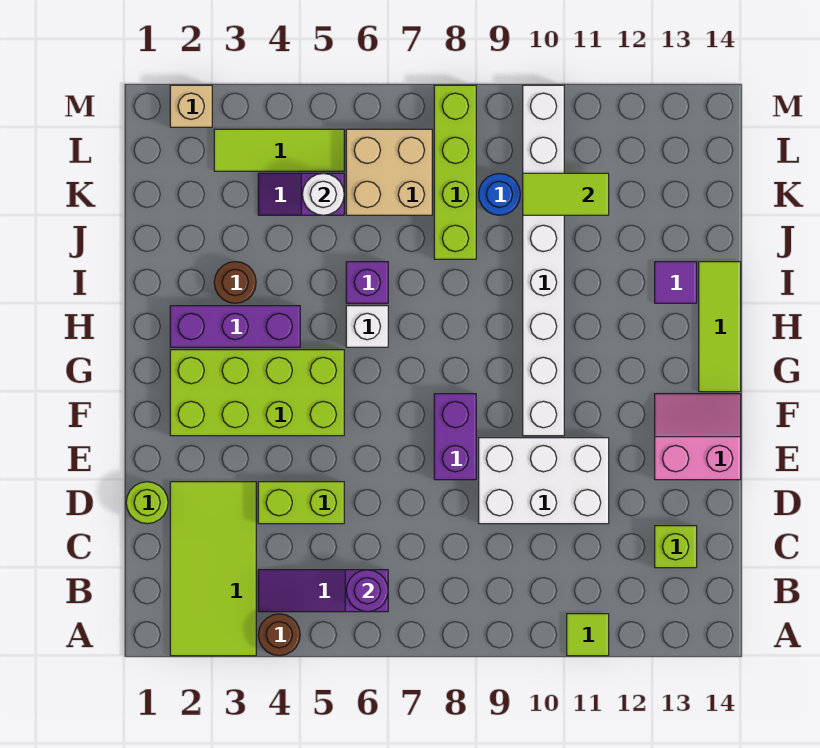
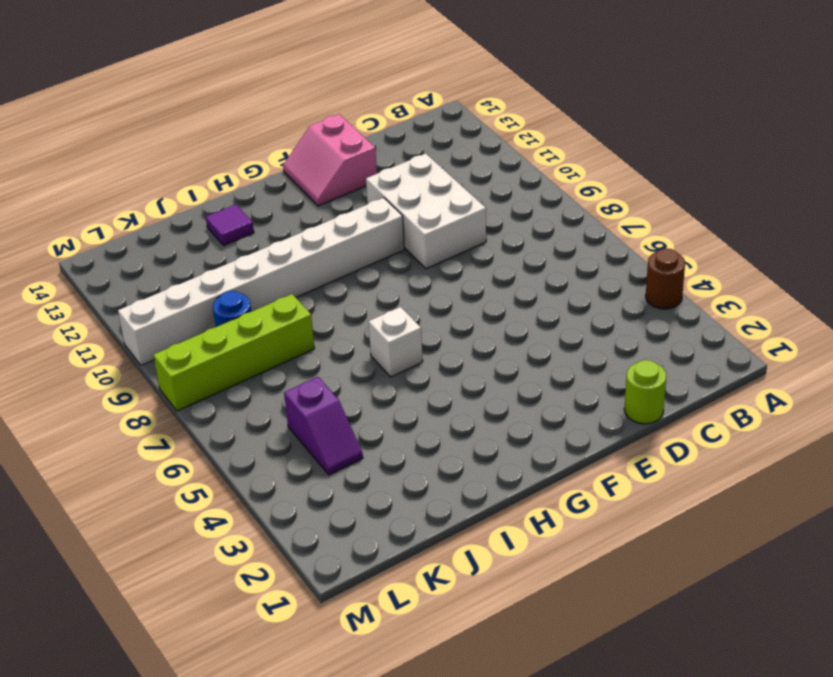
none -> lime tile A2:D3 level 1
none -> lime tile A11 level 1
none -> purple slope B4:B6 level 1 top 6

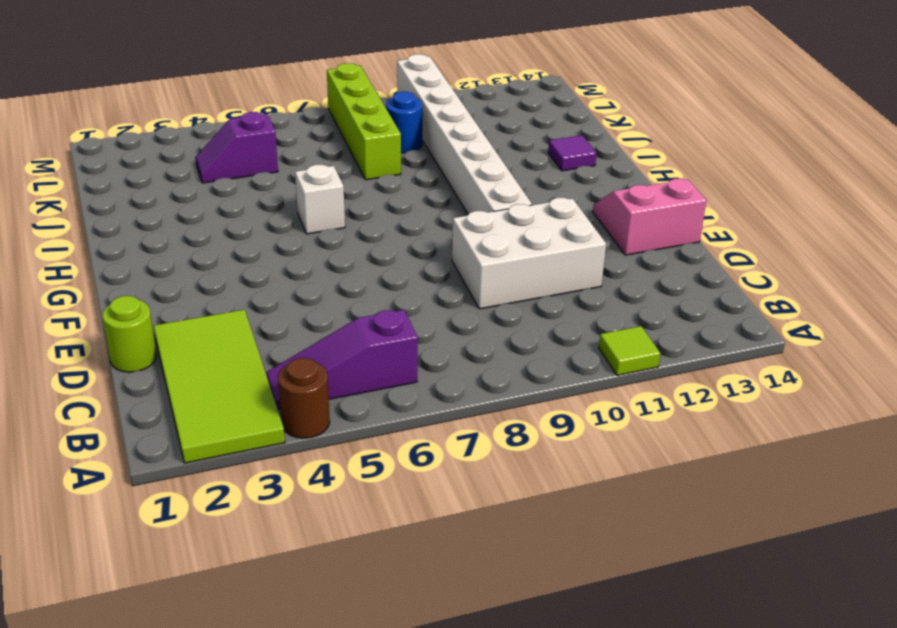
none -> lime brick C13 level 1
none -> lime brick D4:D5 level 1
none -> purple brick E8:F8 level 1

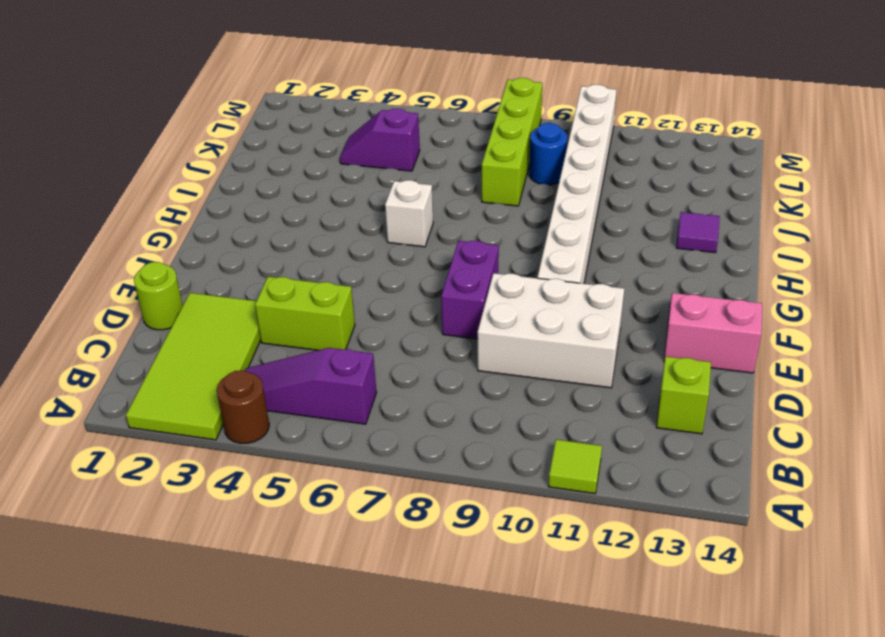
none -> lime brick F2:G5 level 1
none -> lime tile G14:I14 level 1
none -> purple brick H2:H4 level 1

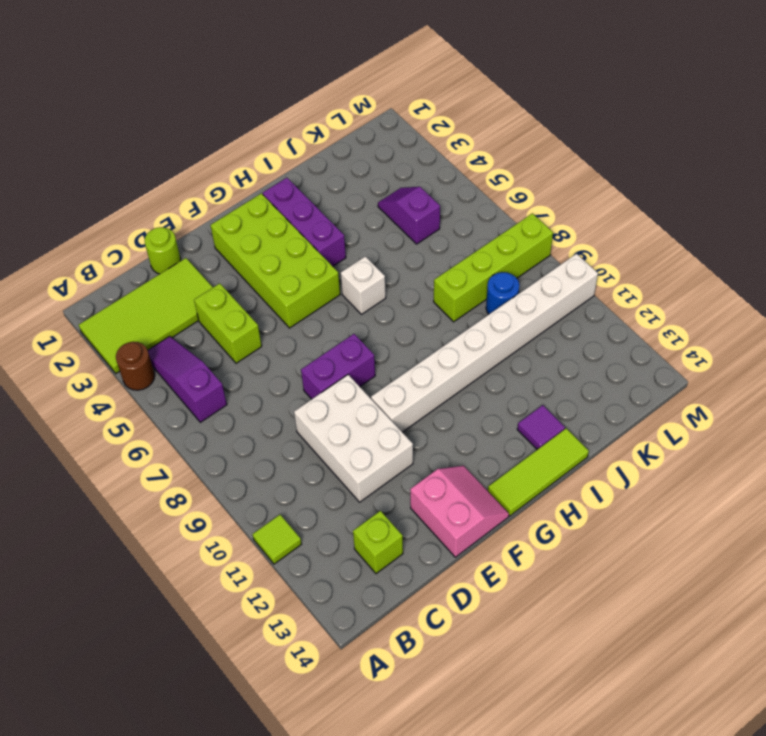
none -> brown round brick I3 level 1
none -> purple brick I6 level 1
none -> tan brick K6:L7 level 1

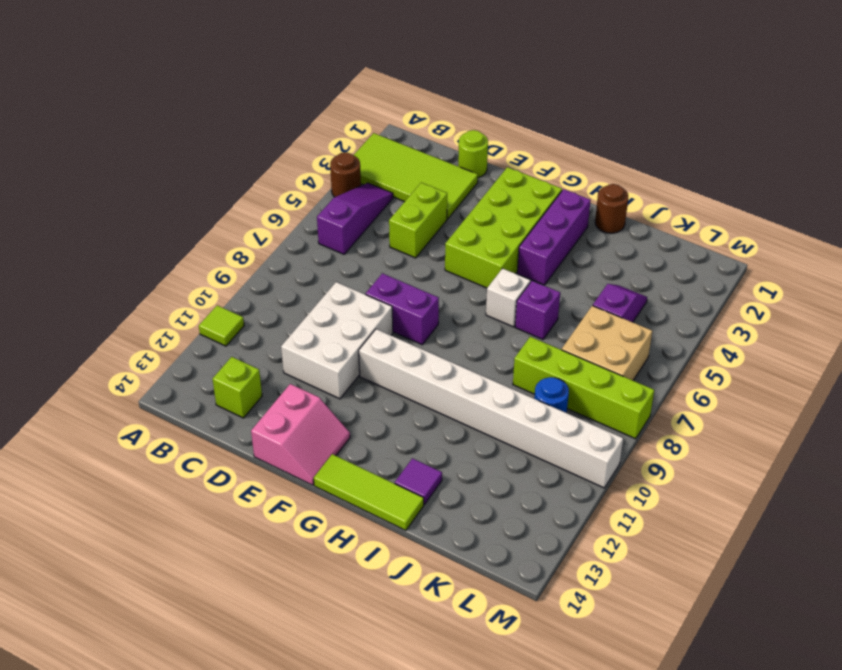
brown round brick I1 level 1 -> brown round brick I3 level 1
none -> lime tile L3:L5 level 1
none -> tan brick M2 level 1
none -> purple round brick B6 level 2

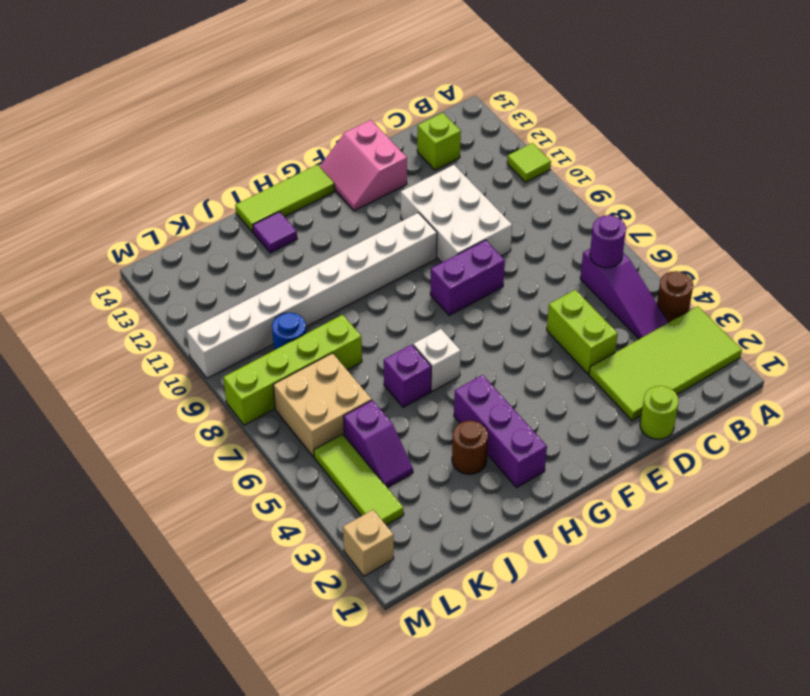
none -> lime brick F2:G5 level 1
none -> white round brick K5 level 2
none -> lime tile K10:K11 level 2

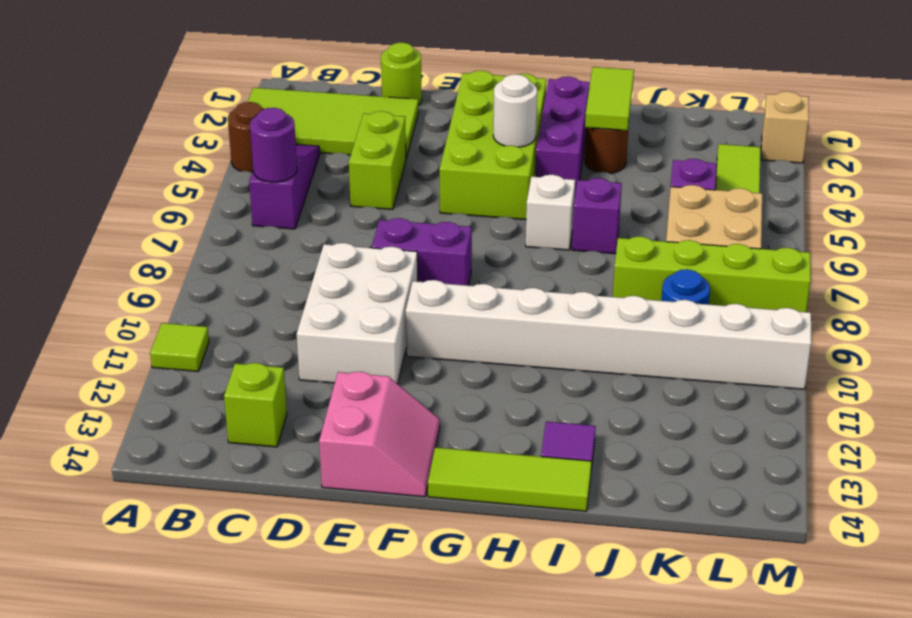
white round brick G4 level 2 -> white round brick K5 level 2
lime tile I2:I3 level 2 -> lime tile K10:K11 level 2

